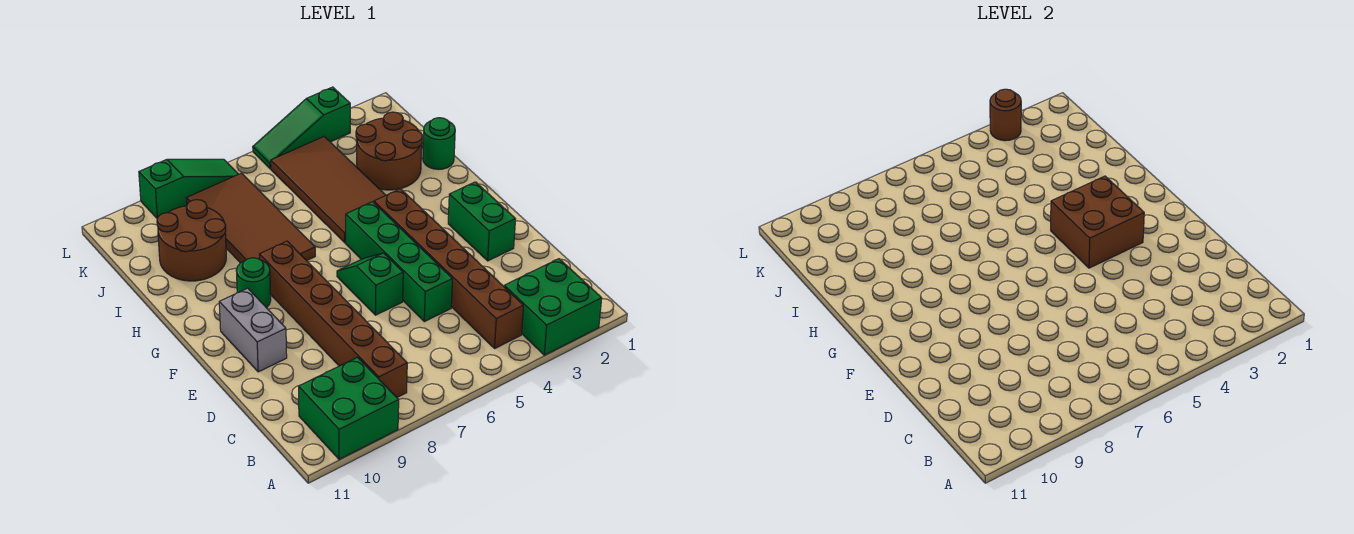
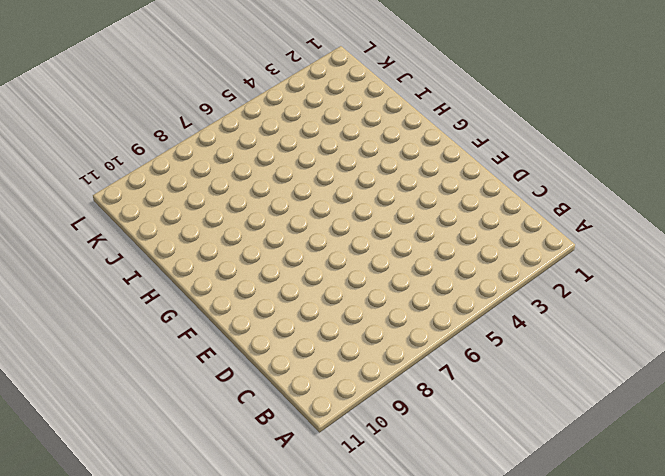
none -> green brick A2:B3 level 1
none -> green brick A9:B10 level 1
none -> brown brick B4:G4 level 1

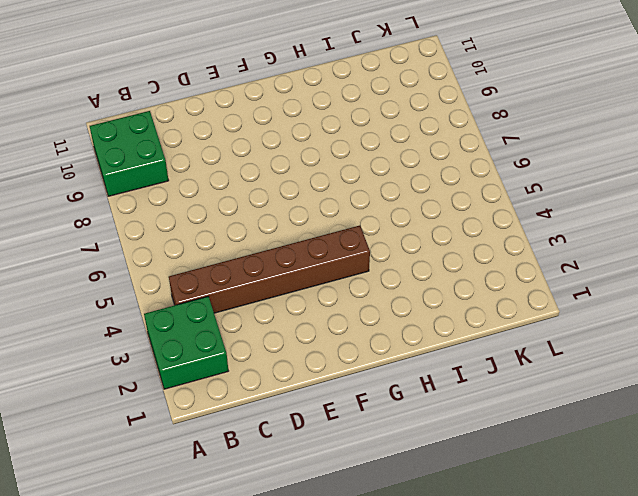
none -> brown brick B8:G8 level 1
none -> green brick D5:G5 level 1
none -> green brick E2:F2 level 1

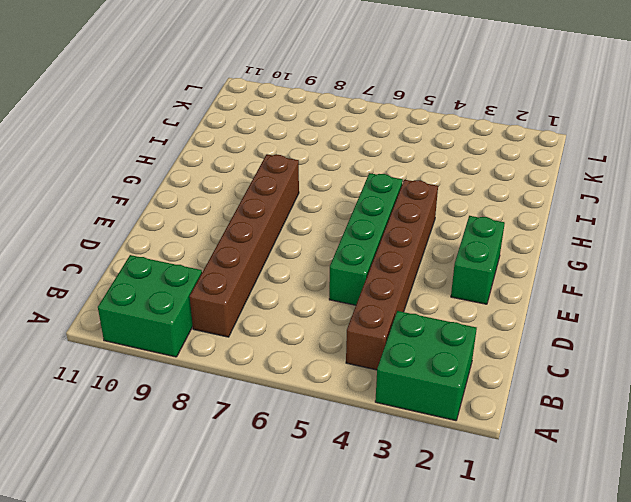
none -> green slope E6:F6 level 1 top E
none -> grey brick E10:F10 level 1
none -> green round brick G9 level 1

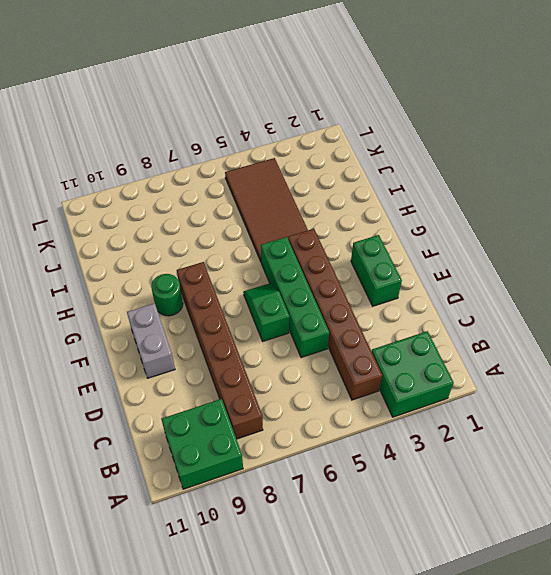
none -> brown tile H7:K8 level 1
none -> green round brick I1 level 1
none -> brown round brick I2:J3 level 1

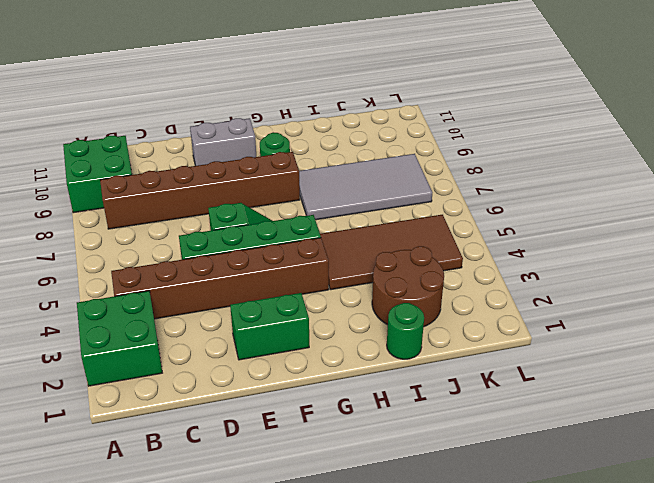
grey tile H7:K8 level 1 -> brown tile H7:K8 level 1
none -> brown round brick I9:J10 level 1
none -> green slope L3:L5 level 1 top 3
none -> green slope L7:L9 level 1 top 9

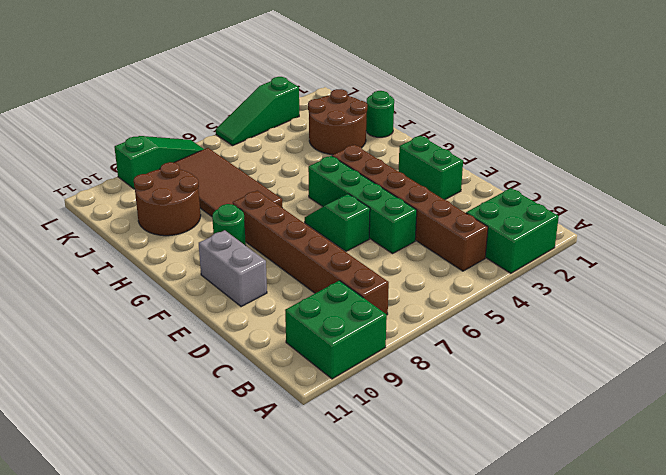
none -> brown tile H4:K5 level 1
none -> brown brick F3:G4 level 2
none -> brown round brick L3 level 2

